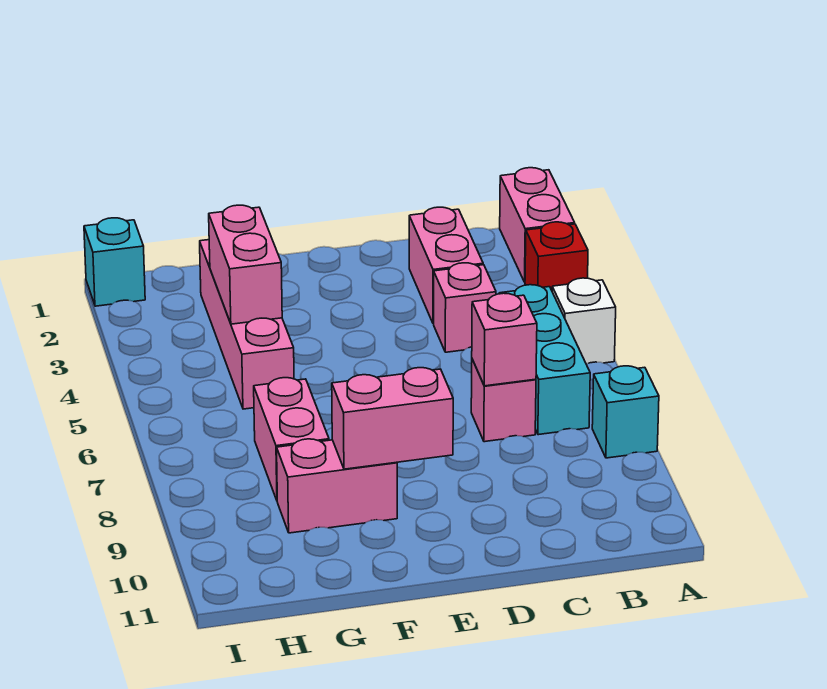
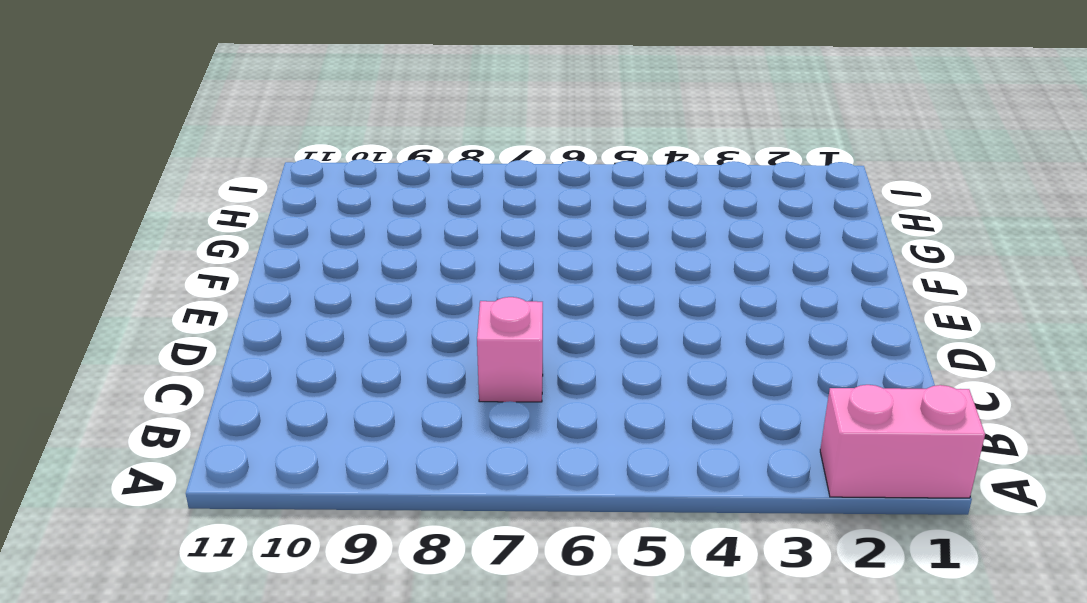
none -> red brick A3 level 1
none -> white brick A5 level 1
none -> cyan brick A8 level 1

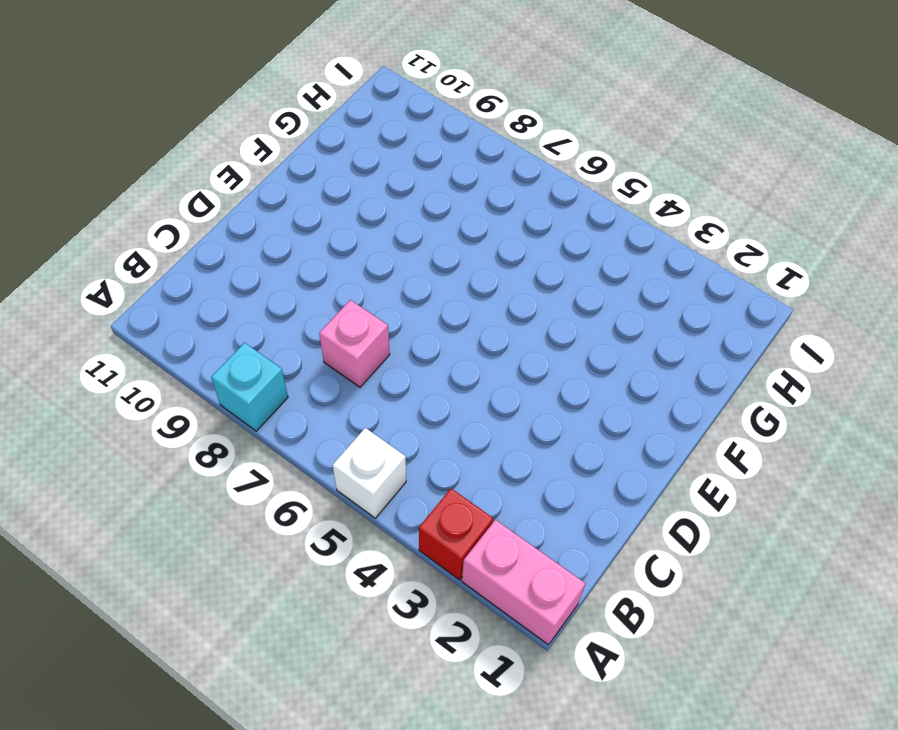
none -> cyan brick B5:B7 level 1
none -> pink brick C2:C3 level 1
none -> pink brick C4 level 1

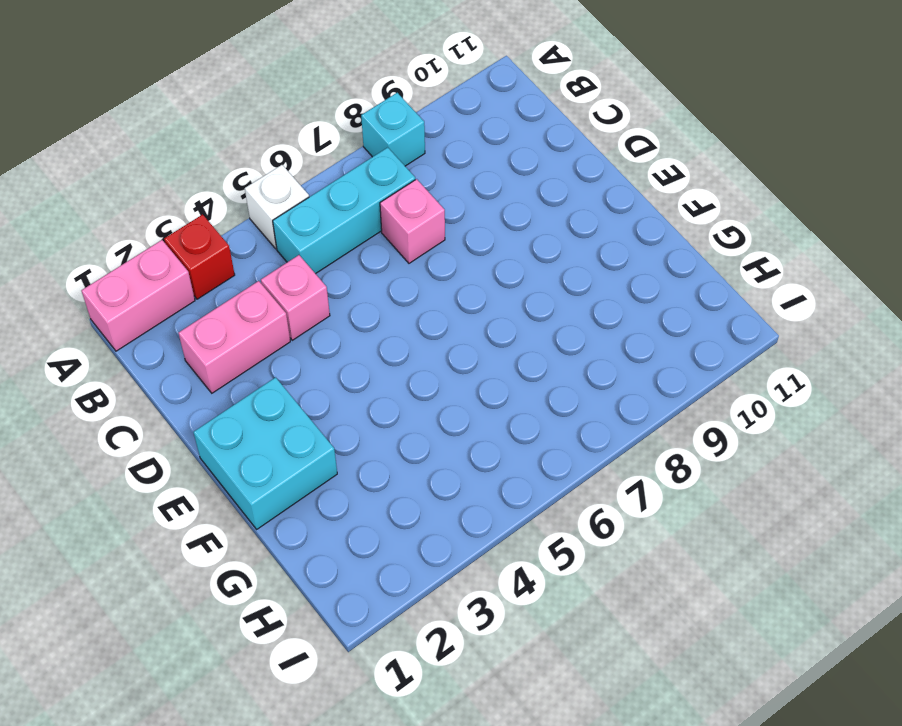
cyan brick E1:F2 level 1 -> none
none -> pink brick F9:G9 level 1
none -> pink brick G2:G5 level 1
none -> pink brick G7:G8 level 1

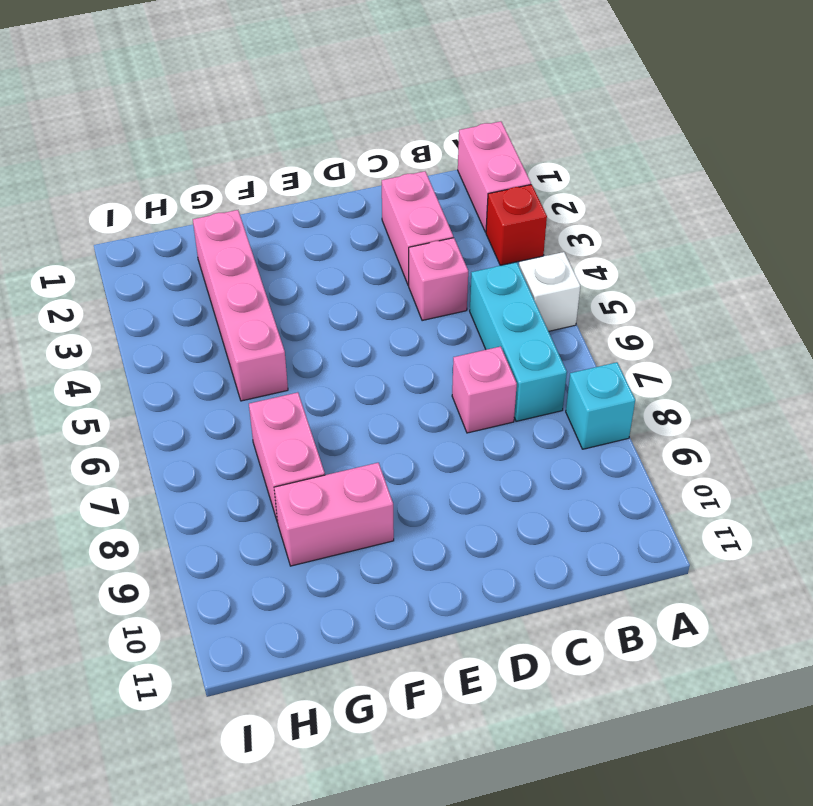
none -> cyan brick I1 level 1
none -> pink brick C7 level 2
none -> pink brick E9:F9 level 2

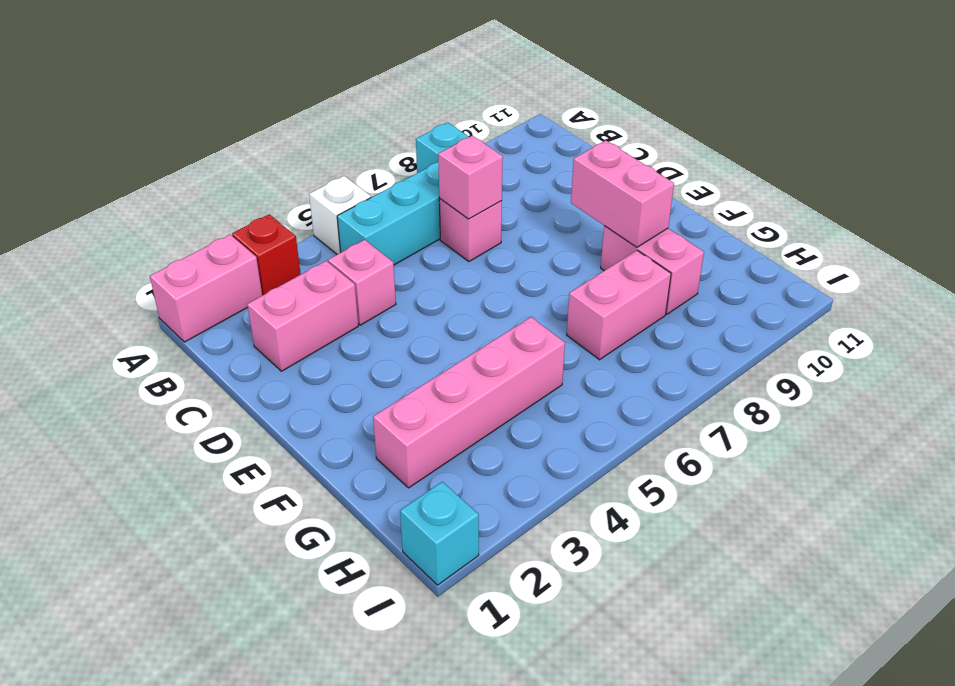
none -> pink brick G3:G4 level 2

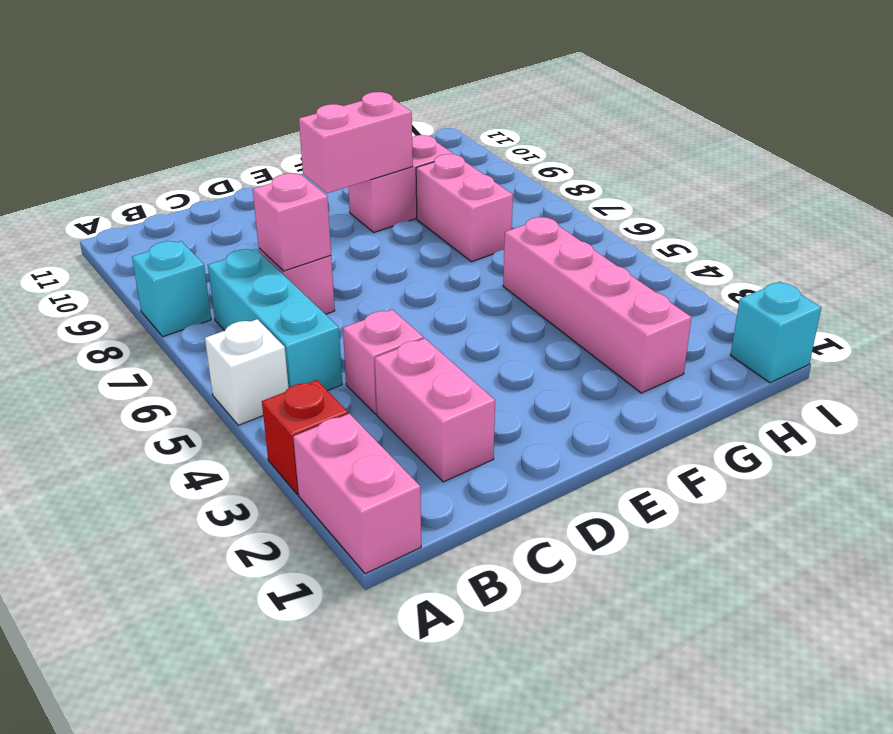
none -> pink brick G3:G4 level 2

